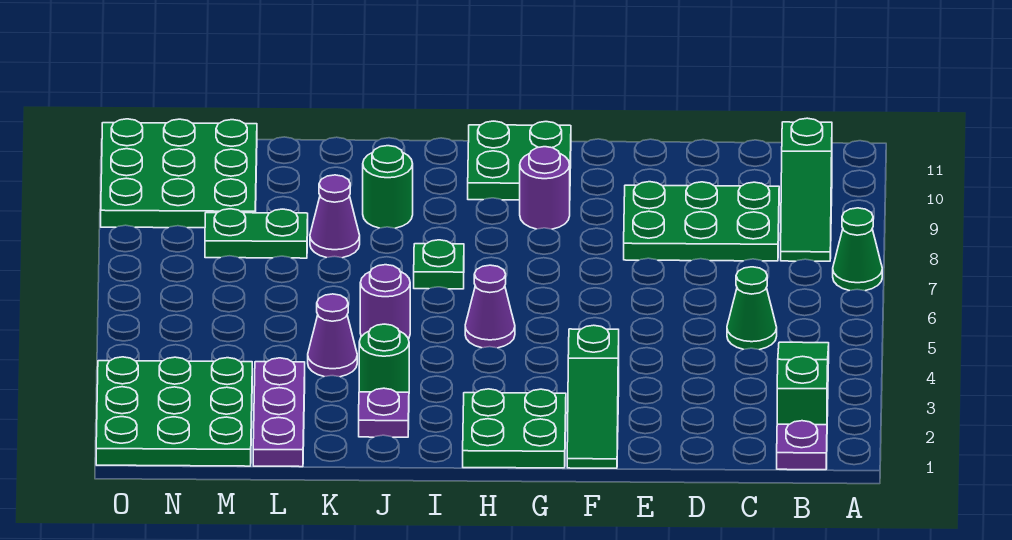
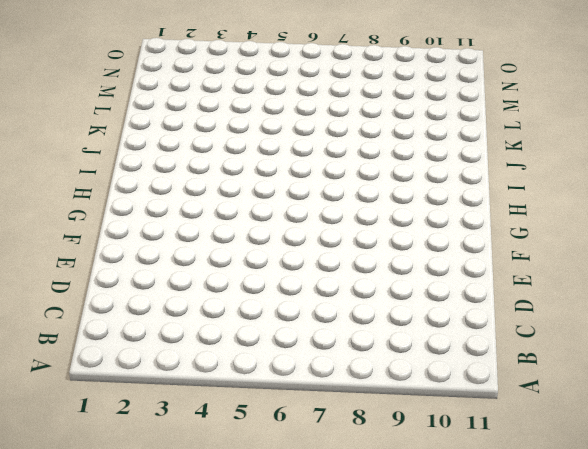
none -> green cone A7 level 1
none -> purple plate B1 level 1
none -> green slope B2:B4 level 1 top 2

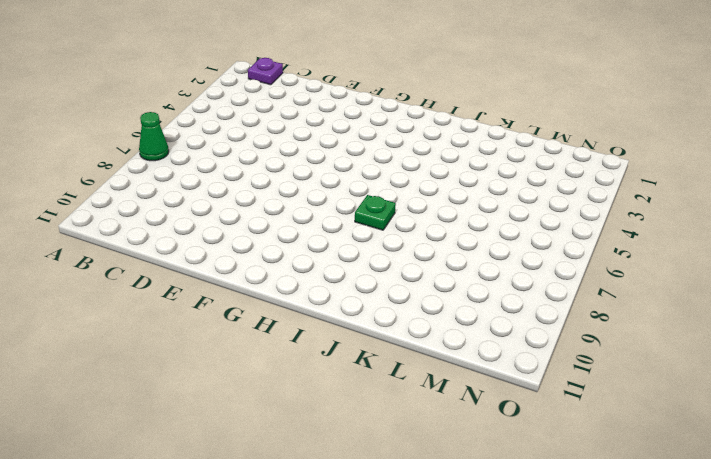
none -> green slope B2:B4 level 1 top 2
none -> green slope B8:B10 level 1 top 10
none -> green cone C5 level 1

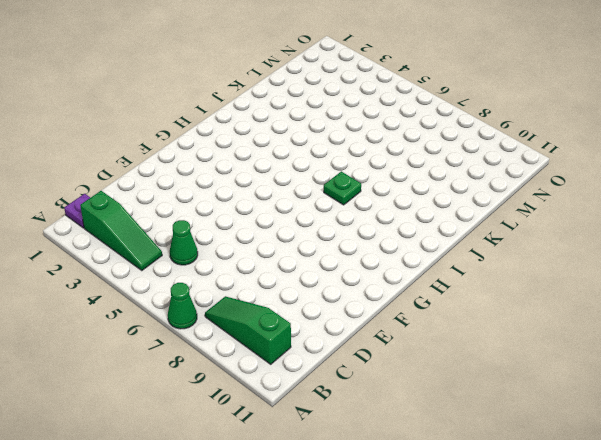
none -> green plate C8:E9 level 1
none -> green slope F1:F3 level 1 top 3
none -> green plate G1:H2 level 1

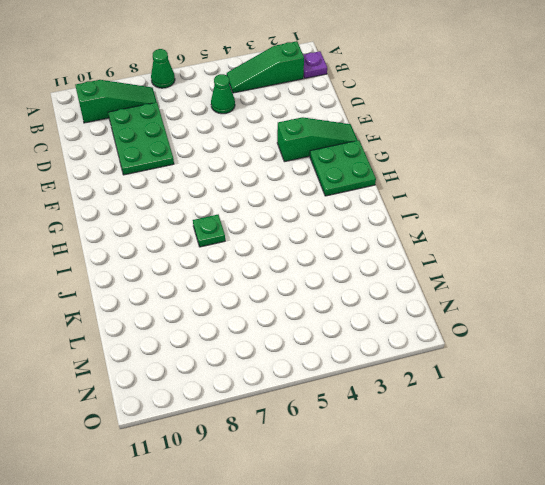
none -> purple round brick G9 level 1
none -> green plate G10:H11 level 1
none -> purple cone H5 level 1

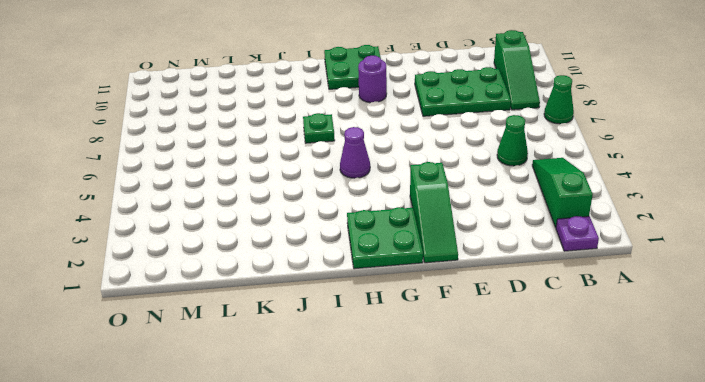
none -> purple plate J2 level 1
none -> green round brick J3 level 1
none -> purple round brick J5 level 1

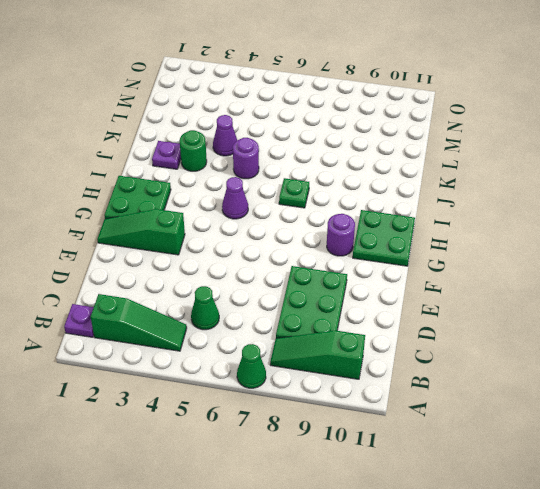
none -> green round brick J9 level 1
none -> purple cone K8 level 1
none -> purple plate L1:L3 level 1

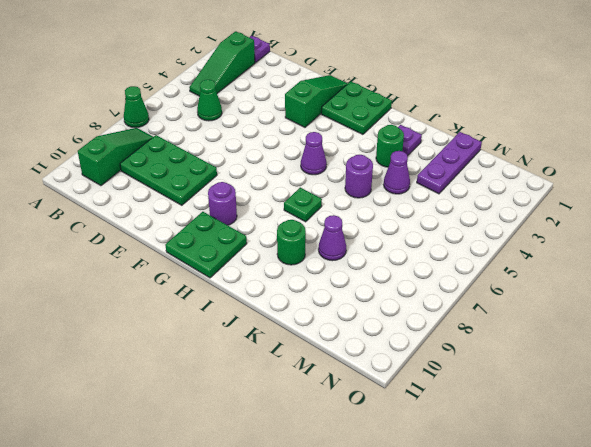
none -> green plate L8:M8 level 1
none -> green plate M1:O3 level 1
none -> green plate M9:O11 level 1

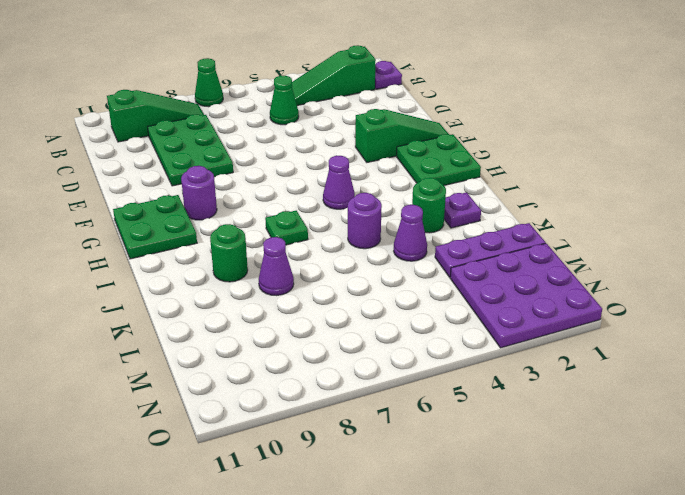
purple plate M1:O3 level 1 -> green plate M1:O3 level 1
none -> green plate L8:M8 level 1
none -> green plate M9:O11 level 1

